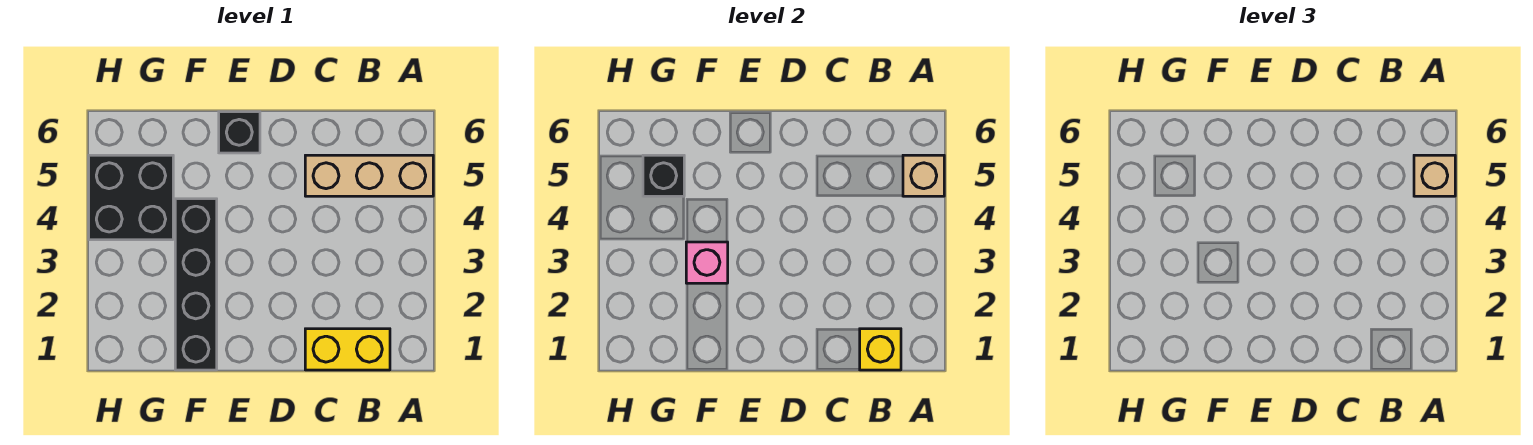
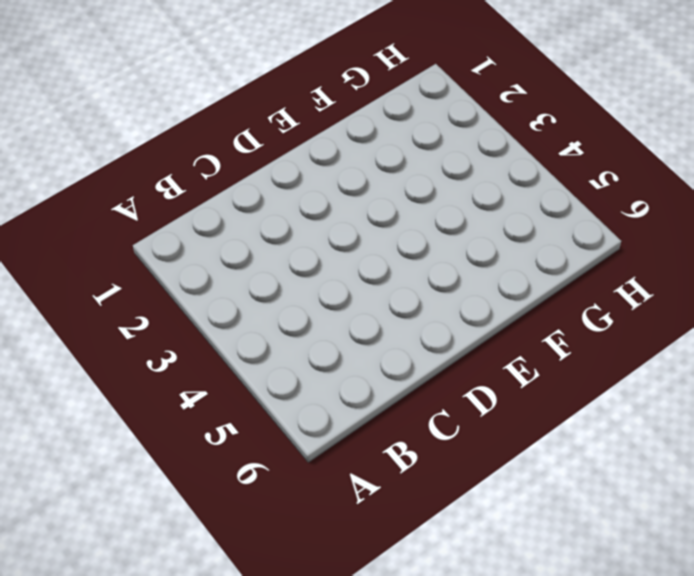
none -> tan brick A5:C5 level 1
none -> yellow brick B1:C1 level 1

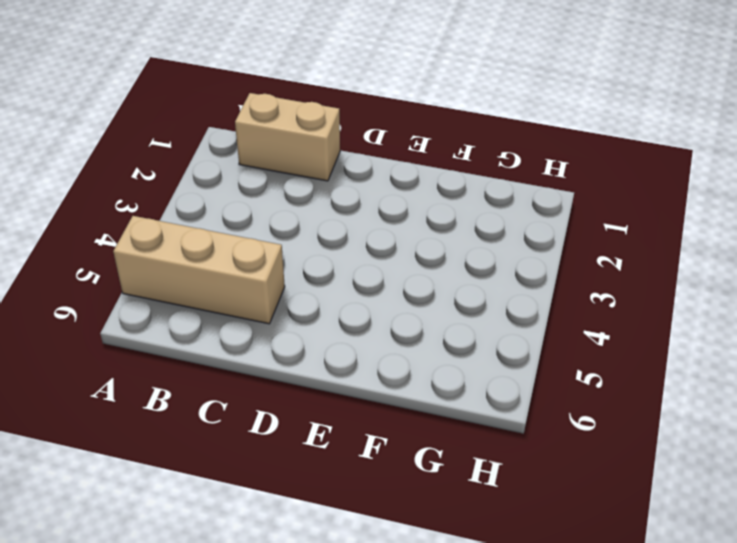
tan brick B1:C1 level 1 -> yellow brick B1:C1 level 1
none -> black brick E6 level 1
none -> black brick F1:F4 level 1

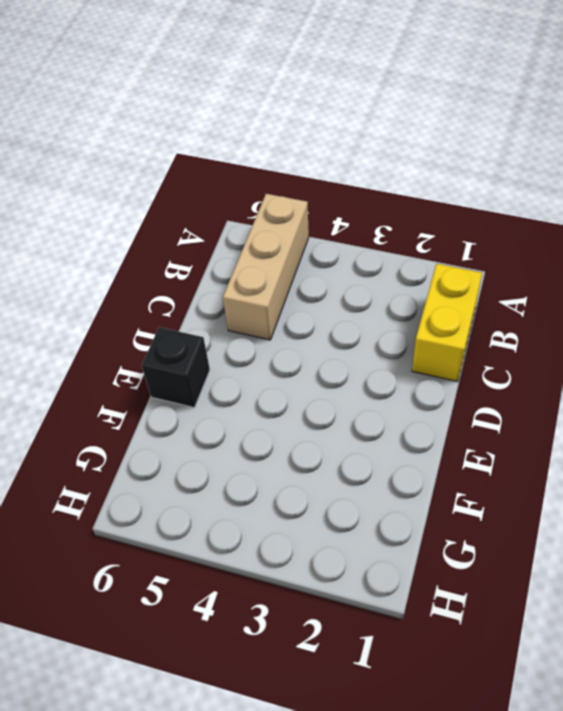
none -> black brick F1:F4 level 1
none -> black brick G4:H5 level 1

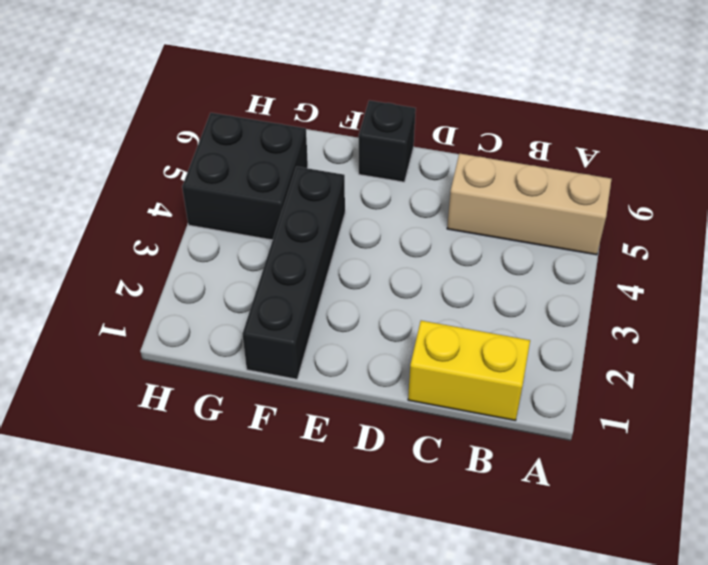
none -> tan brick A5 level 2
none -> yellow brick B1 level 2

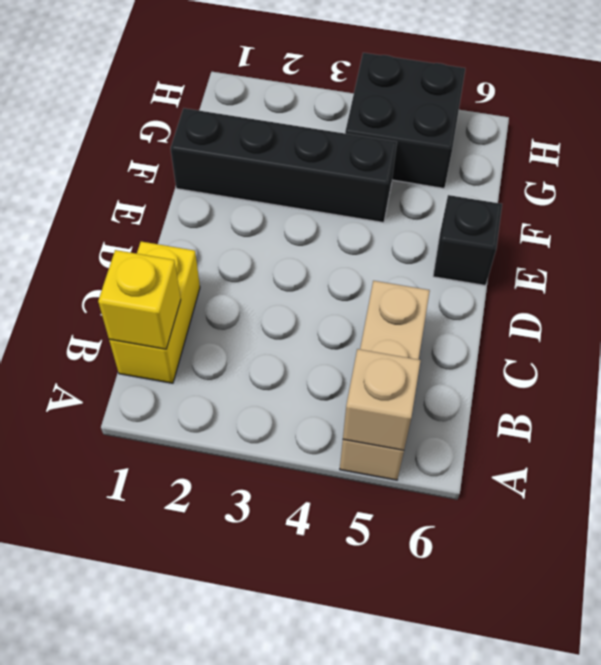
none -> pink brick F3 level 2
none -> black brick G5 level 2

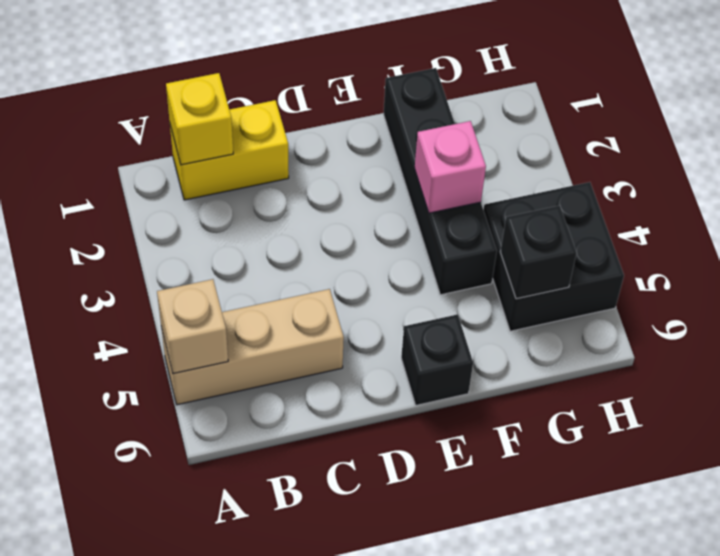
none -> tan brick A5 level 3

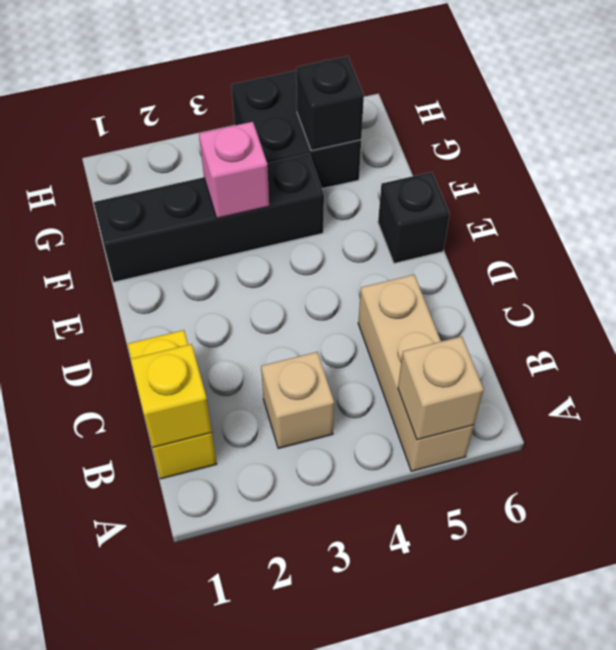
tan brick B3 level 1 -> tan brick A5 level 3

